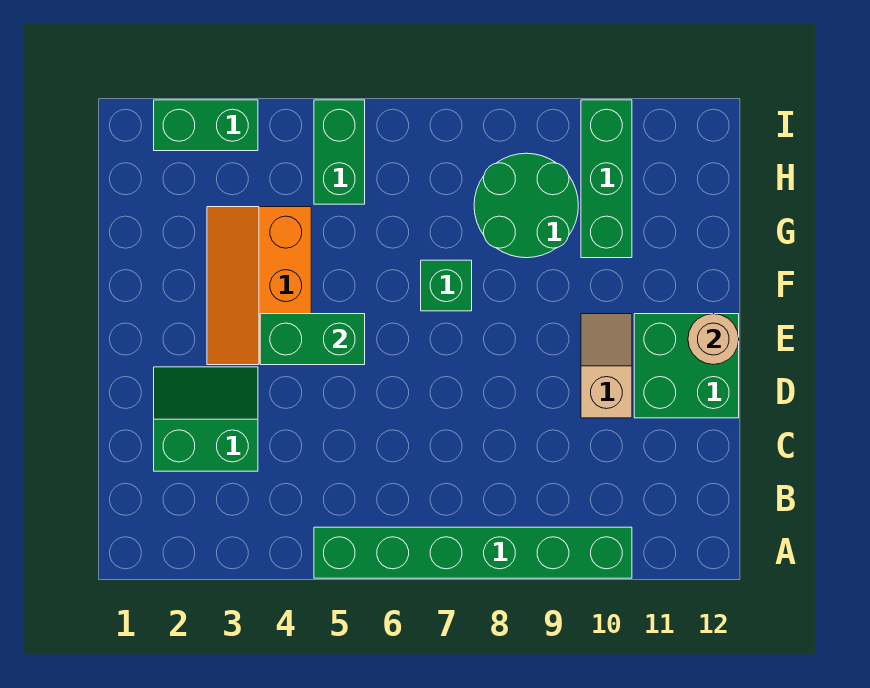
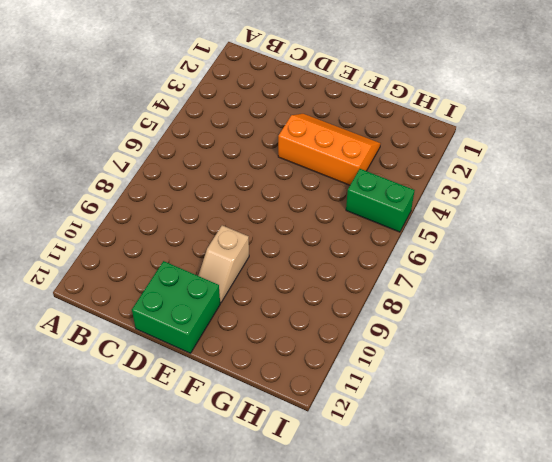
tan slope E9:E10 level 1 top 9 -> tan slope D10:E10 level 1 top D
none -> green brick A5:A10 level 1
none -> green slope C2:D3 level 1 top C
none -> green brick F7 level 1

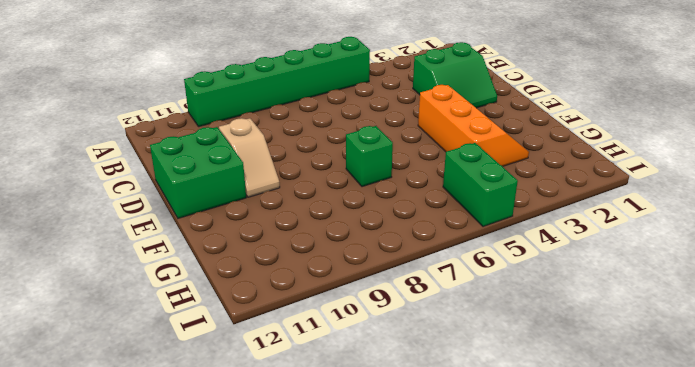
none -> green round brick G8:H9 level 1
none -> green brick G10:I10 level 1
none -> green brick I2:I3 level 1

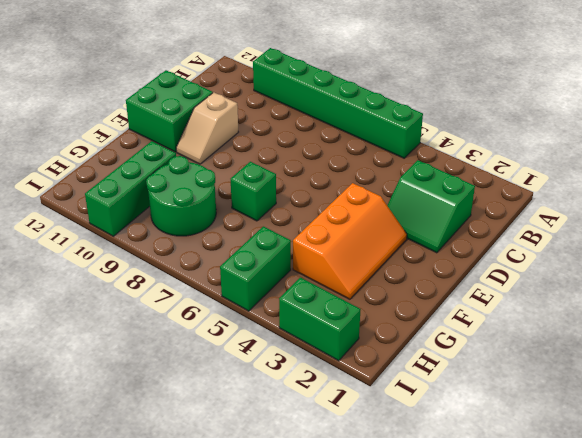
none -> green brick E4:E5 level 2
none -> tan round brick E12 level 2

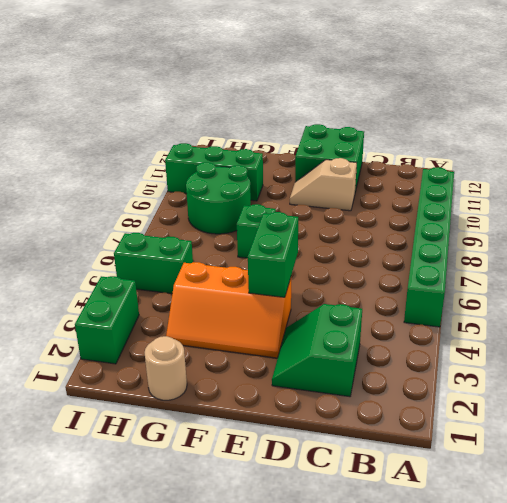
tan round brick G1 level 1 -> tan round brick E12 level 2

